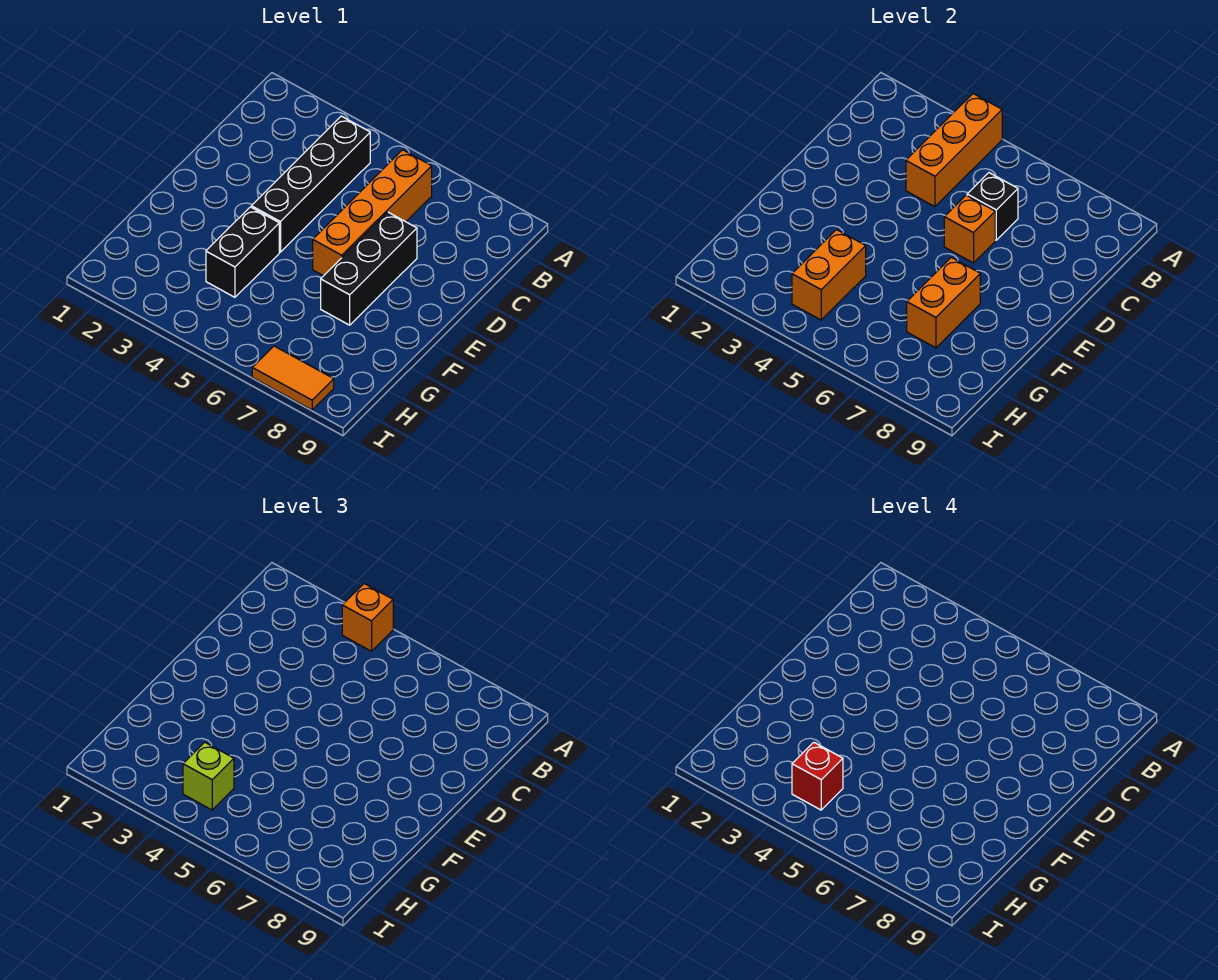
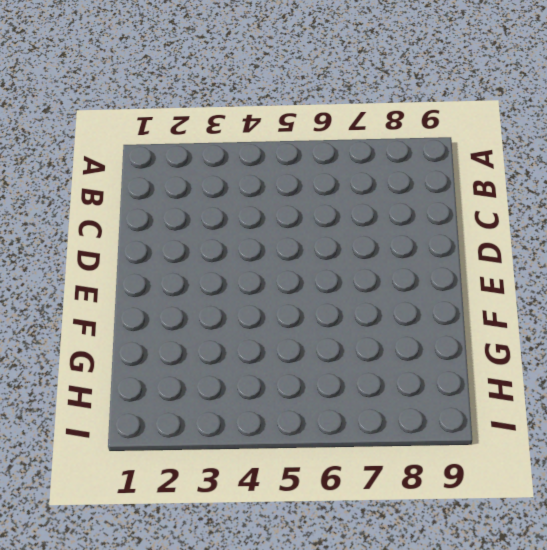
none -> black brick B4:E4 level 1
none -> orange brick B6:E6 level 1
none -> black brick D7:F7 level 1

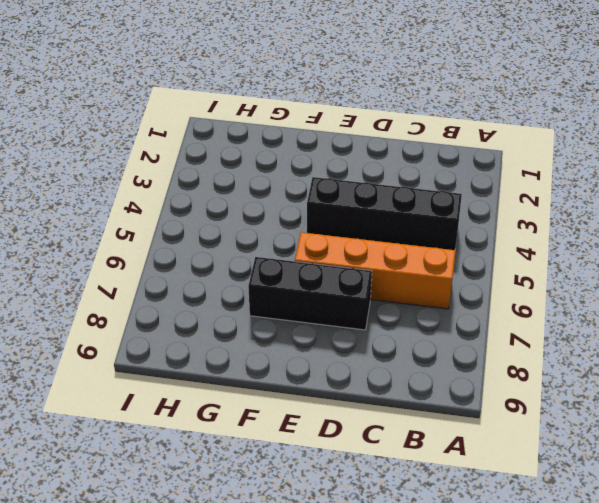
none -> black brick F4:G4 level 1
none -> orange tile I7:I8 level 1
none -> orange brick A4:C4 level 2

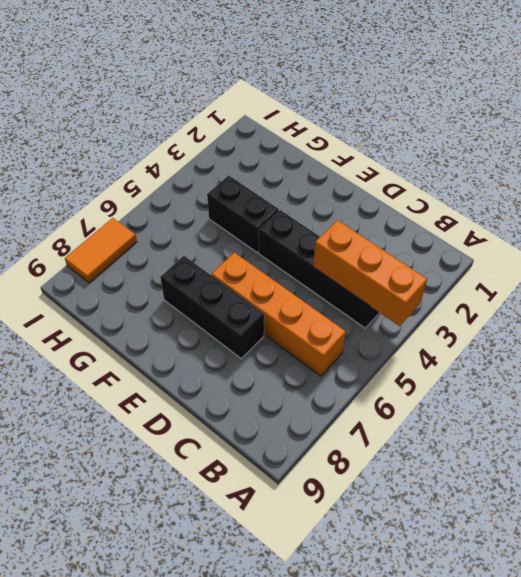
none -> black brick C6 level 2
none -> orange brick D6 level 2
none -> orange brick F7:G7 level 2

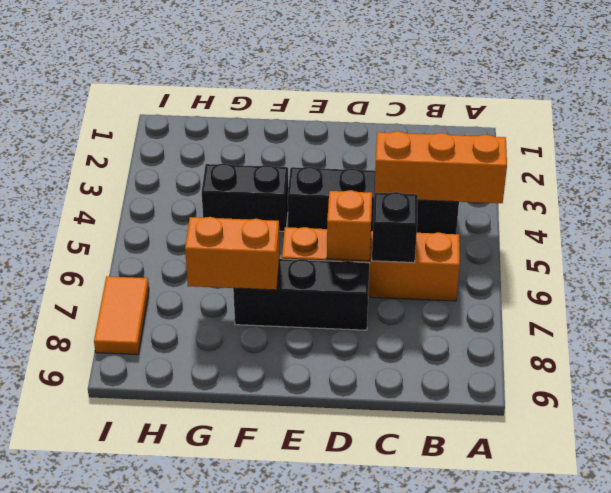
none -> orange brick G4:H4 level 2
none -> orange brick A4 level 3
none -> lime brick H4 level 3

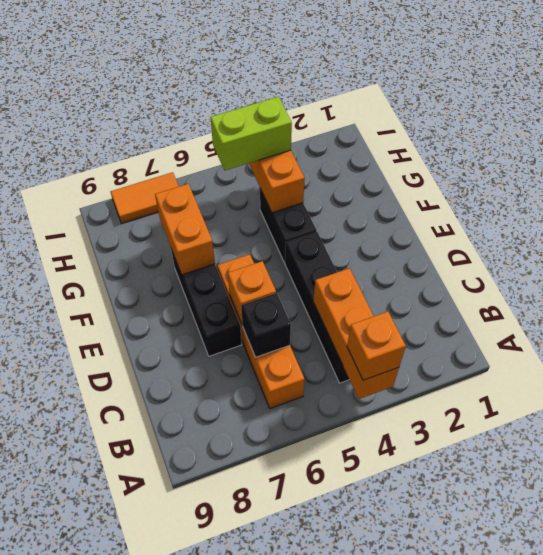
lime brick H4:H5 level 3 -> lime brick H4 level 3
none -> red brick H4 level 4

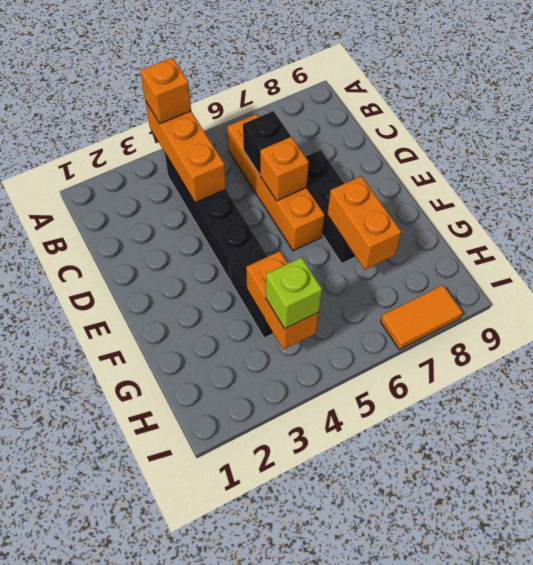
none -> red brick H4 level 4

